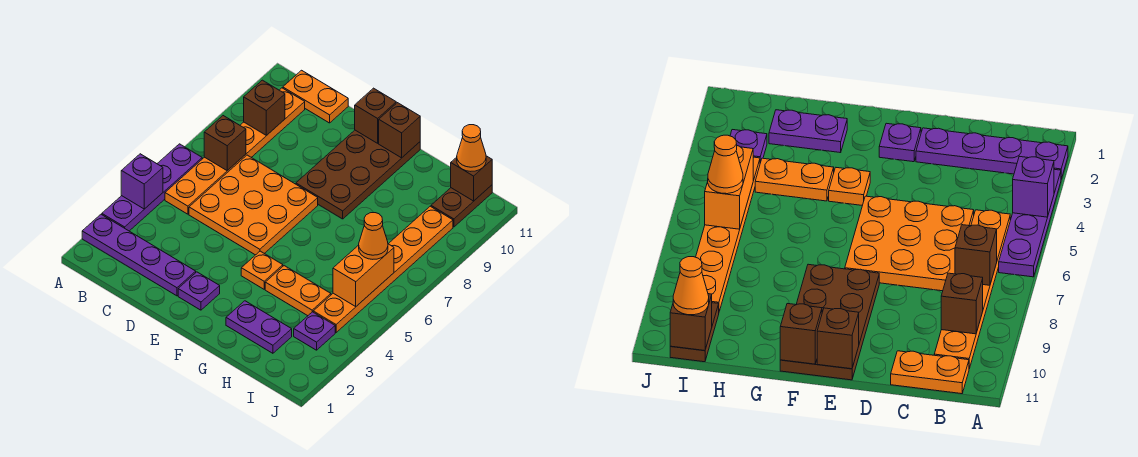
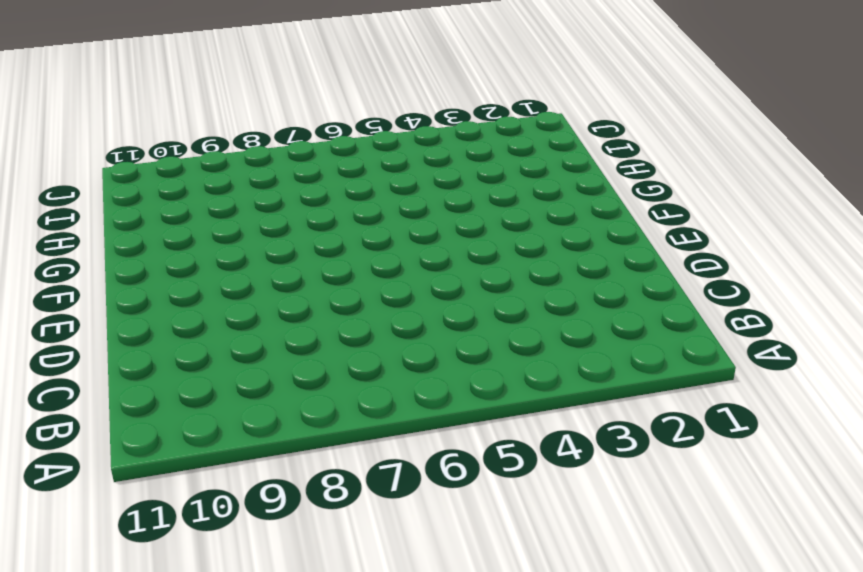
none -> purple plate A2:D2 level 1
none -> purple plate A3:A6 level 1
none -> orange plate B5:B10 level 1

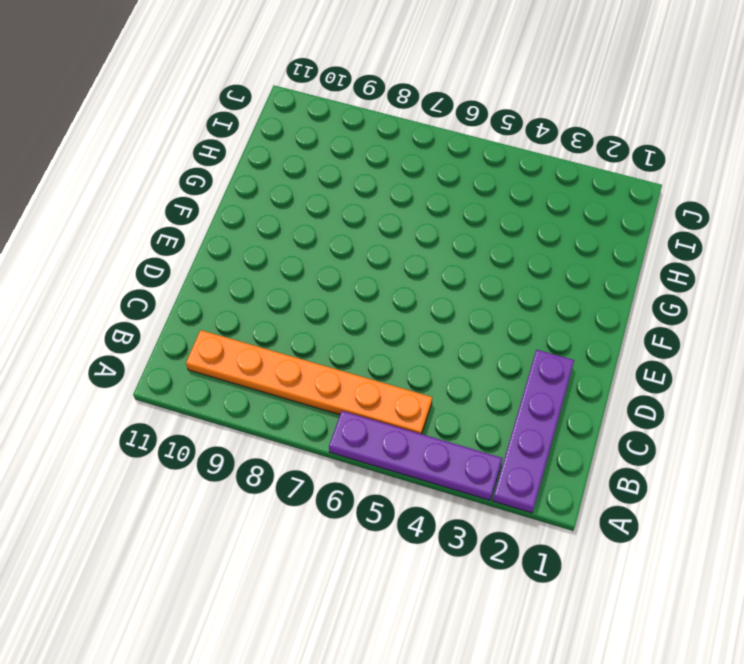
none -> orange plate B11:C11 level 1
none -> orange plate C5:E7 level 1
none -> purple plate E2 level 1

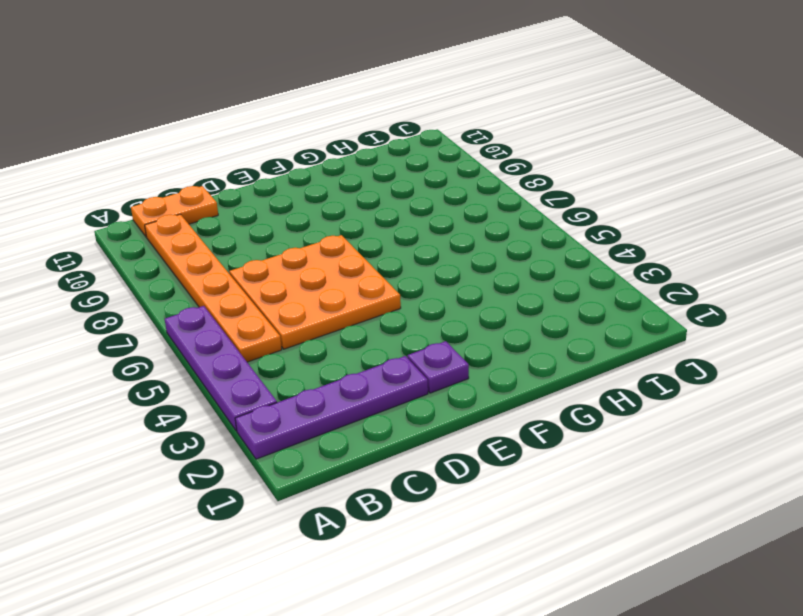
none -> brown plate E8:F11 level 1
none -> orange plate F4 level 1
none -> purple plate G2:H2 level 1

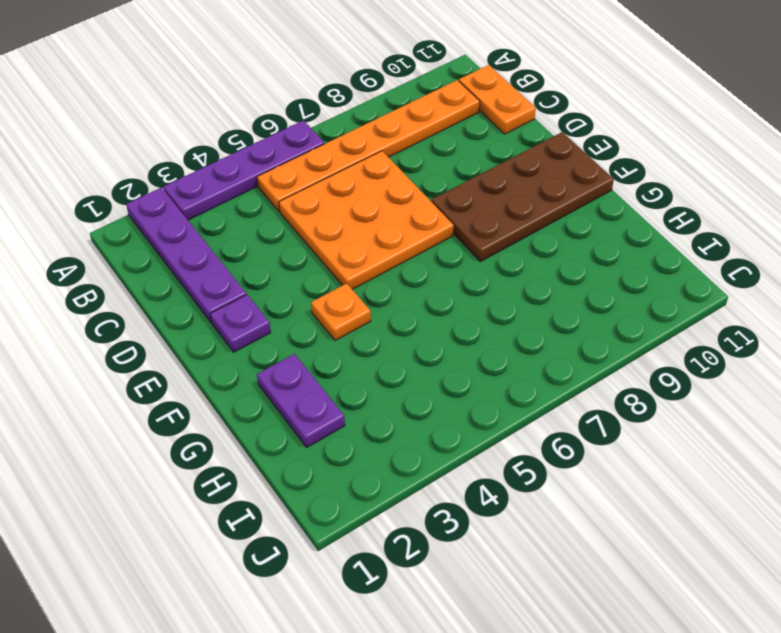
none -> orange plate G4:H4 level 1
none -> purple plate I3 level 1
none -> orange plate I4:I9 level 1

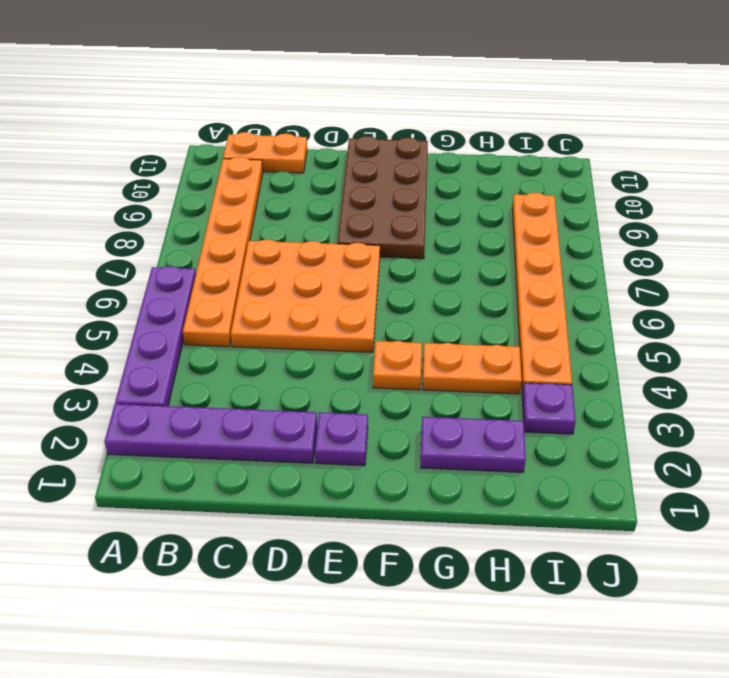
none -> brown plate I10:I11 level 1
none -> purple brick A4 level 2
none -> brown brick B7 level 2

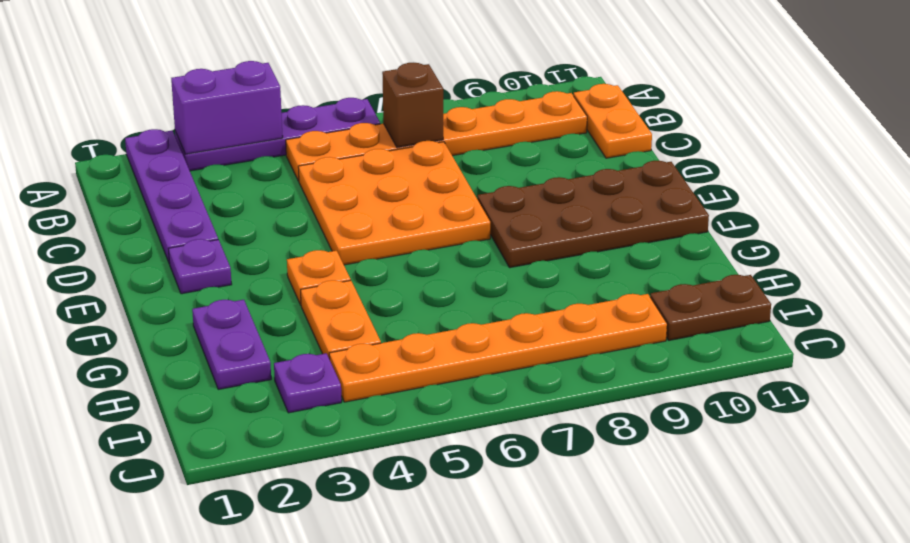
purple brick A3:A4 level 2 -> purple brick A4 level 2
none -> brown brick B9 level 2
none -> brown brick E11 level 2
none -> brown brick F11 level 2

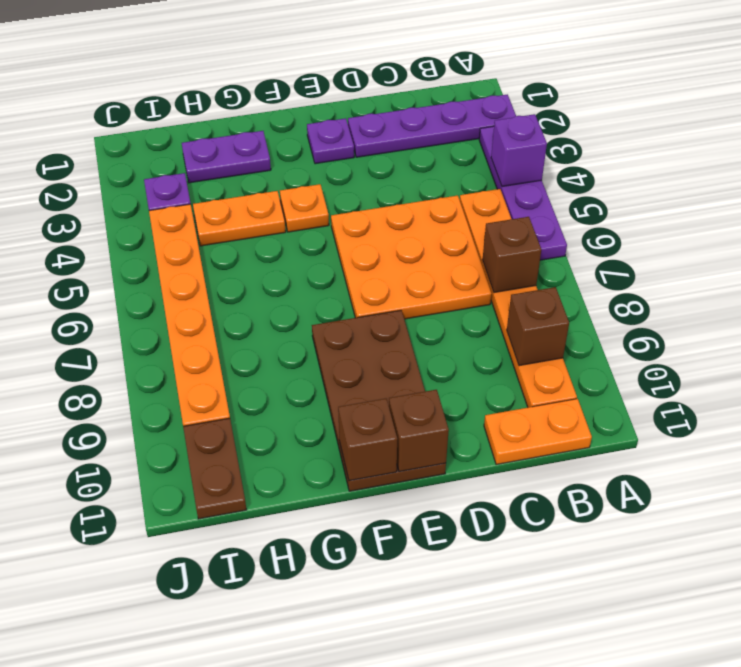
none -> orange brick I5:I6 level 2
none -> brown brick I11 level 2
none -> orange cone I6 level 3

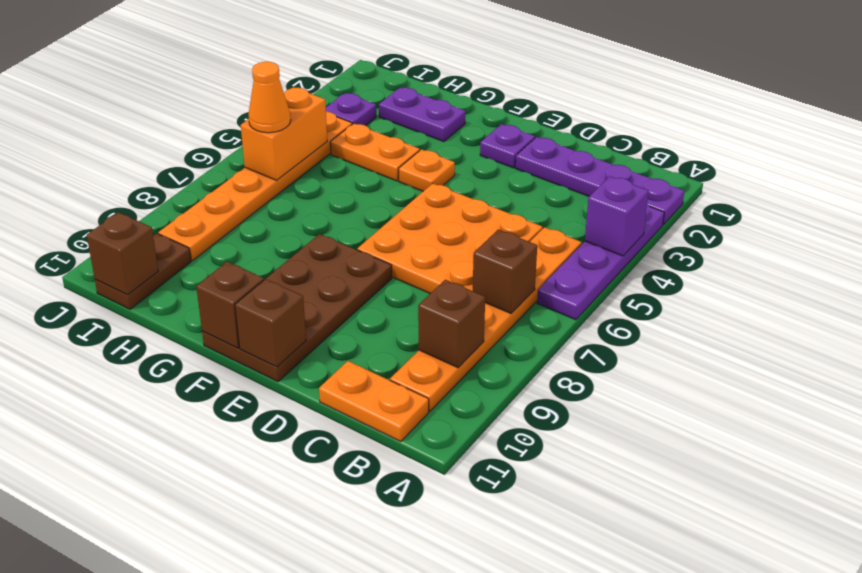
none -> orange cone I11 level 3

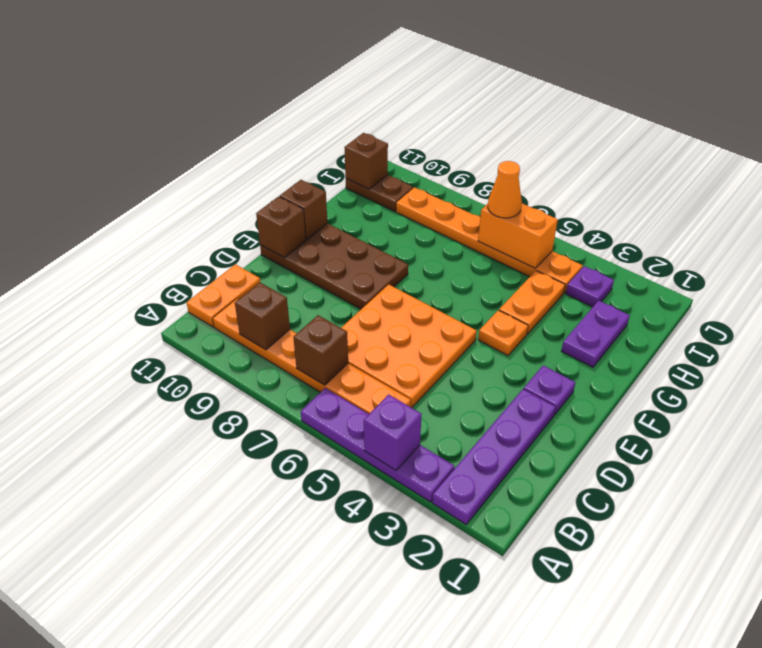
none -> orange cone I11 level 3

